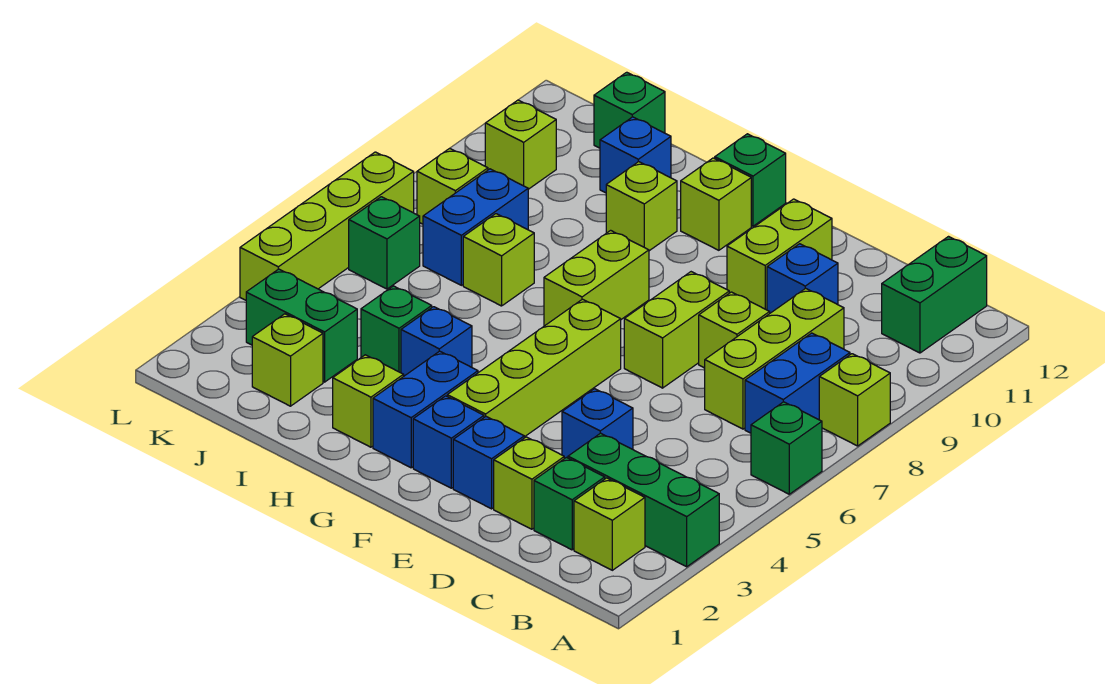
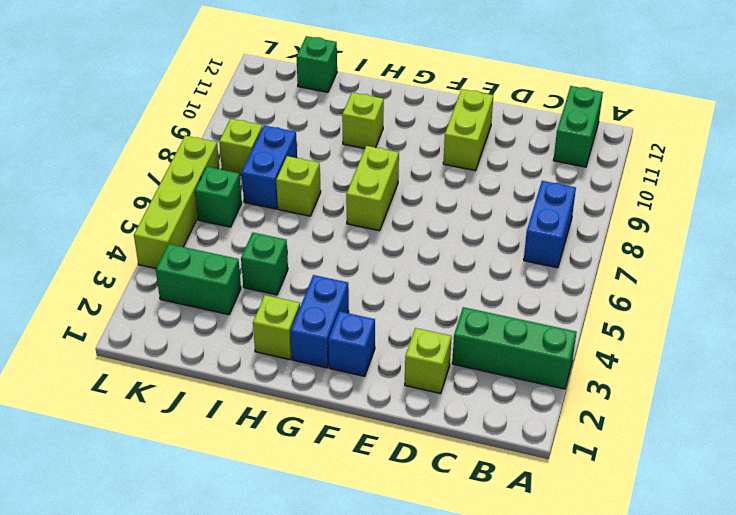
none -> green brick A6 level 1
none -> lime brick A8 level 1
none -> lime brick B2 level 1
none -> green brick C2 level 1

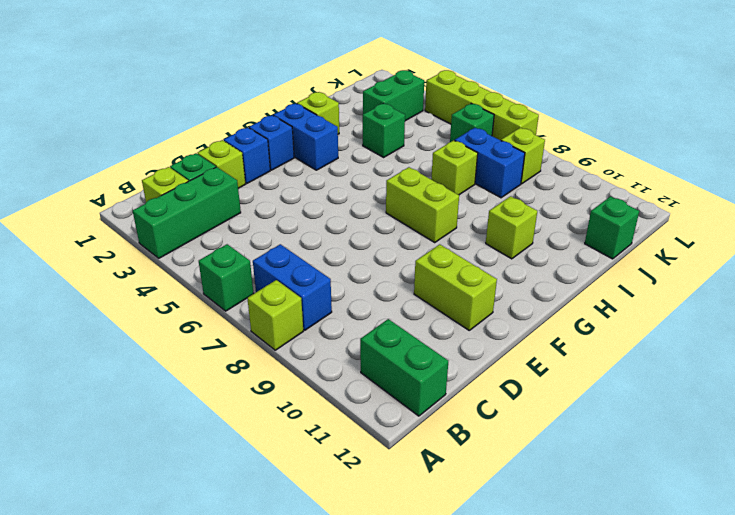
none -> lime brick C7:C9 level 1
none -> blue brick D4 level 1
none -> lime brick D8 level 1
none -> blue brick D10 level 1

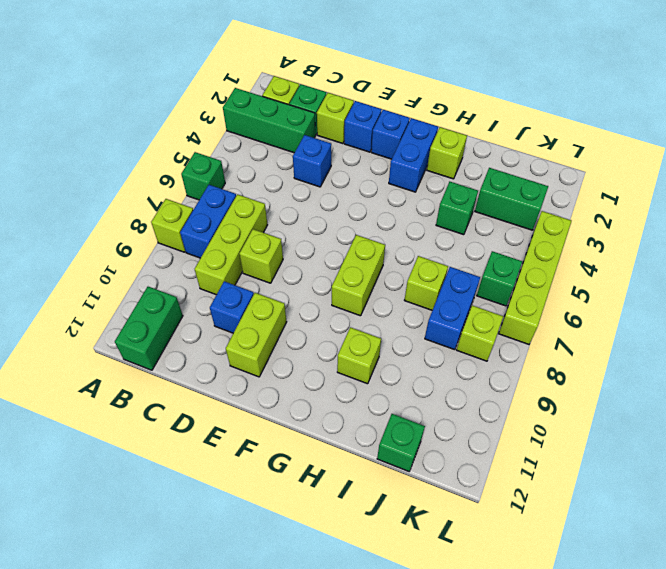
none -> lime brick E7:E8 level 1
none -> lime brick F3:F6 level 1
none -> lime brick G11 level 1
none -> green brick G12 level 1

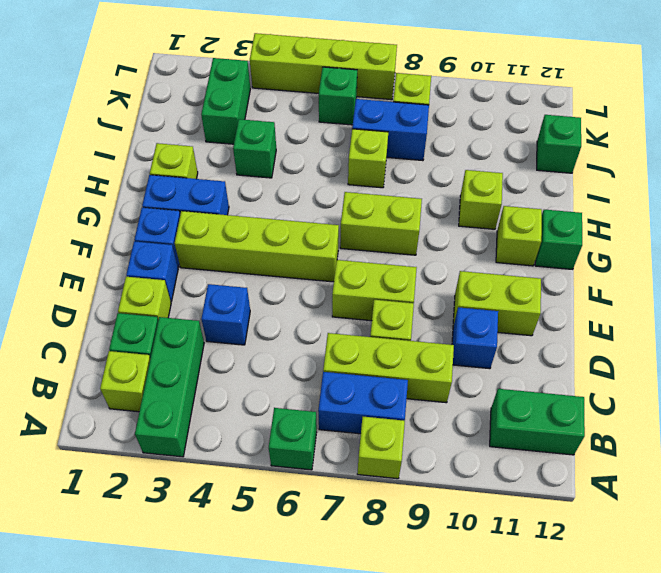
none -> blue brick H4 level 1
none -> blue brick I11 level 1
none -> lime brick J2 level 1
none -> lime brick K10 level 1

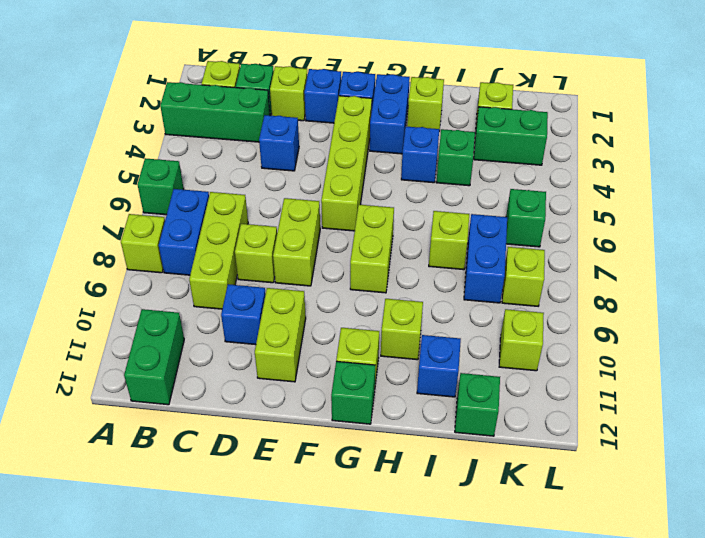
none -> lime brick L4:L7 level 1

